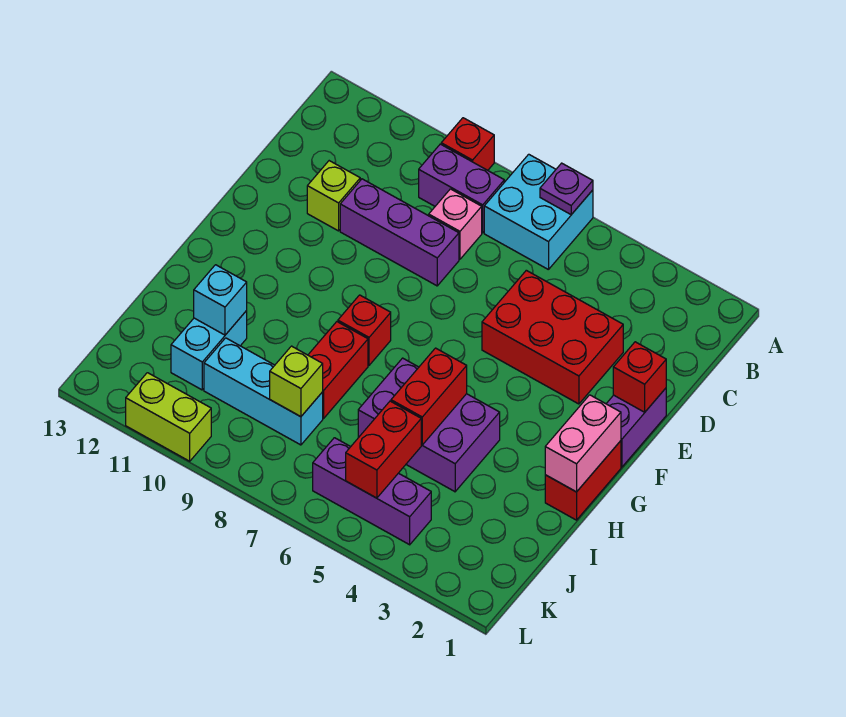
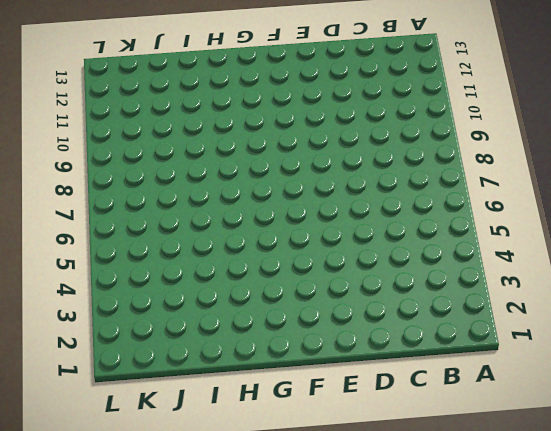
none -> cyan brick A6:B7 level 1
none -> red brick A9 level 1
none -> purple brick B8:B9 level 1

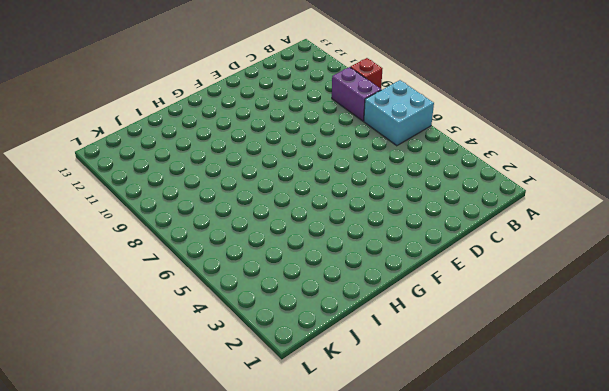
none -> pink brick C8 level 1
none -> red brick D3:E5 level 1
none -> purple brick D8:D10 level 1

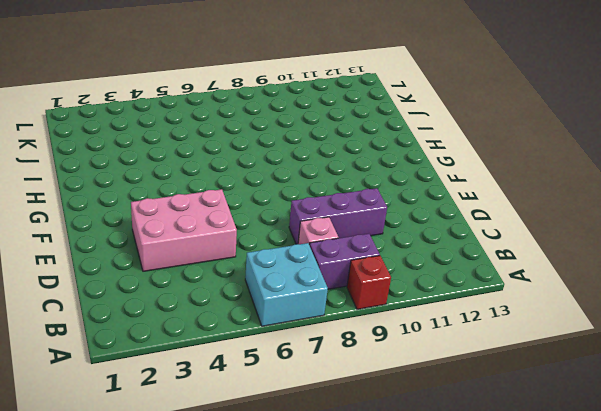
pink brick D3:E5 level 1 -> red brick D3:E5 level 1
none -> lime brick D11 level 1
none -> purple brick E1:F1 level 1
none -> red brick G1:H1 level 1

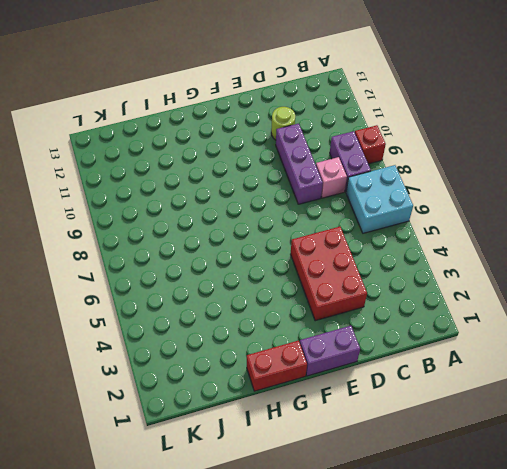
lime round brick D11 level 1 -> lime brick D11 level 1
none -> red brick G8 level 1
none -> purple brick H4:I6 level 1
none -> red brick H8:I8 level 1

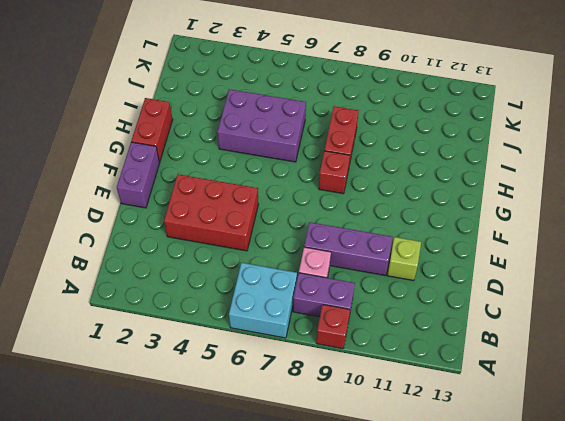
none -> cyan brick I11:J11 level 1
none -> cyan brick J8:J10 level 1
none -> purple brick K4:K6 level 1

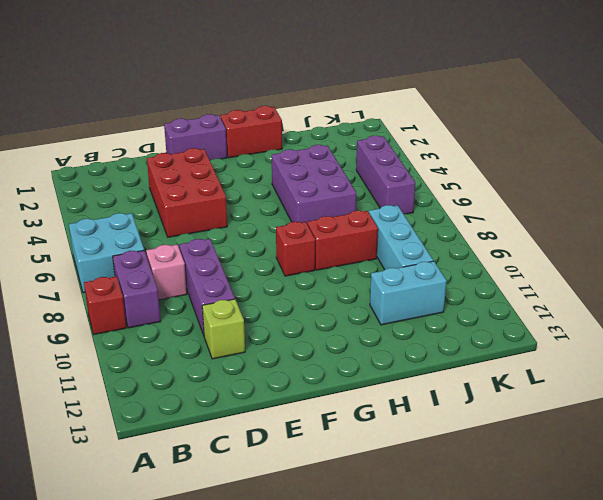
none -> lime brick L10:L11 level 1
none -> purple plate A6 level 2
none -> red brick E1 level 2

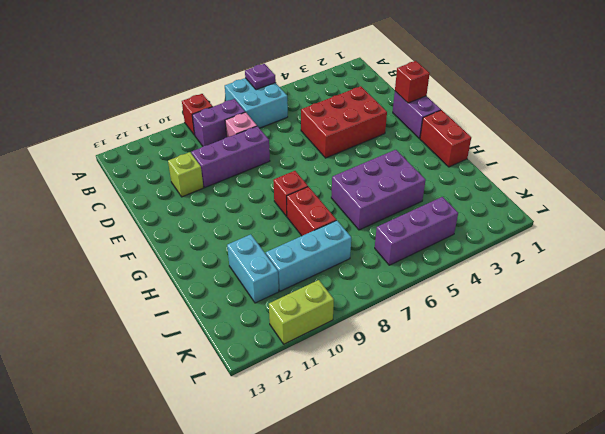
none -> pink brick G1:H1 level 2
none -> red brick H5:I5 level 2
none -> cyan brick I11 level 2

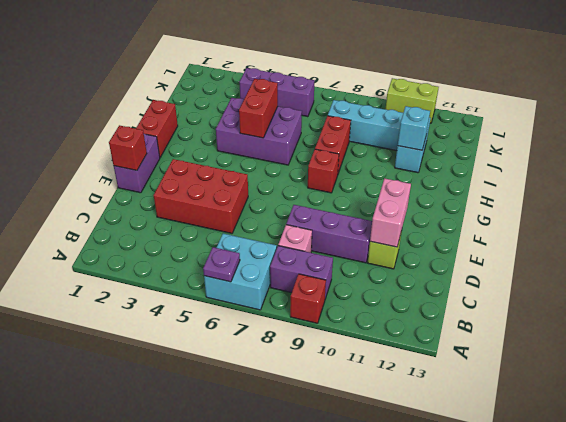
pink brick D11:E11 level 2 -> pink brick G1:H1 level 2
none -> red brick J5:K5 level 2
none -> lime brick J8 level 2

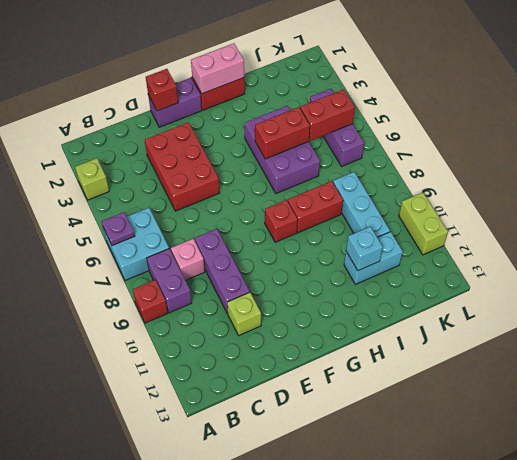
lime brick A3 level 1 -> lime brick J8 level 2

